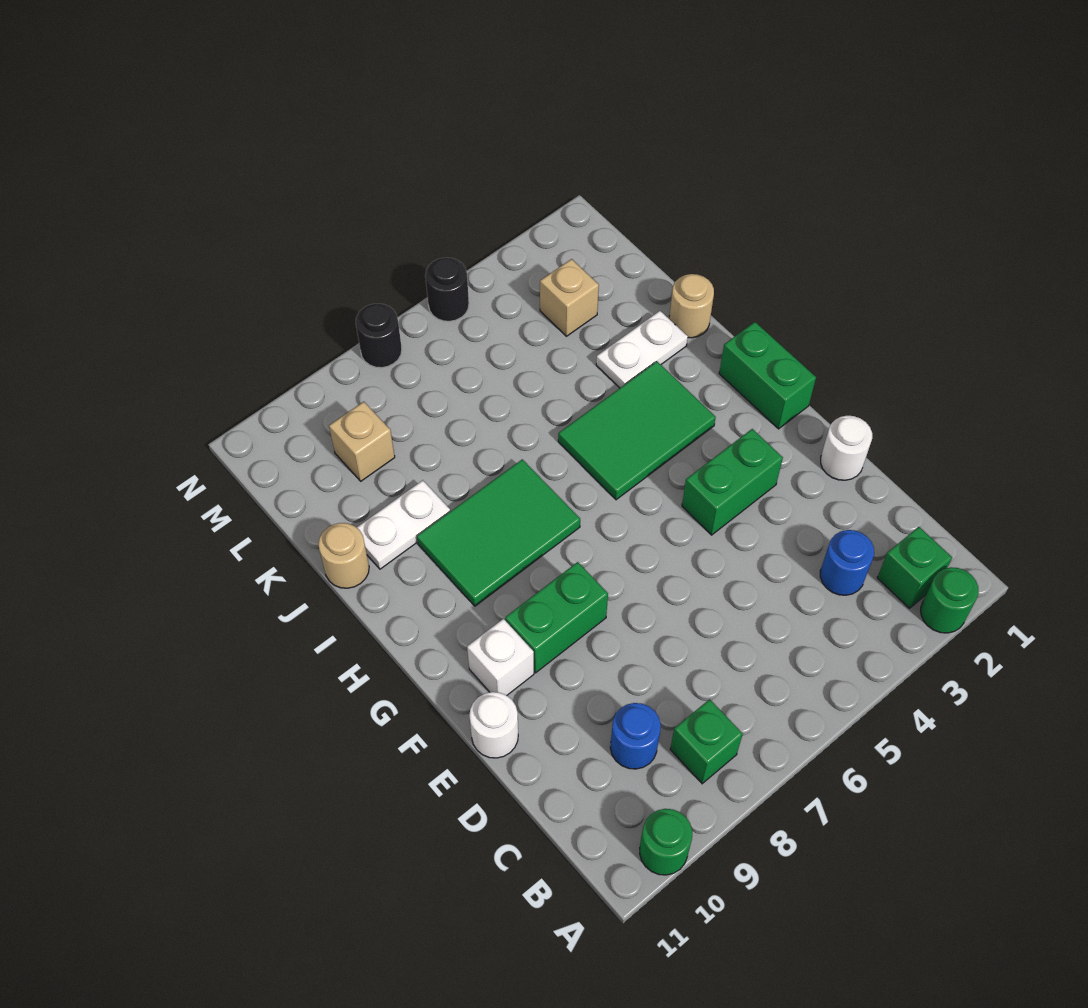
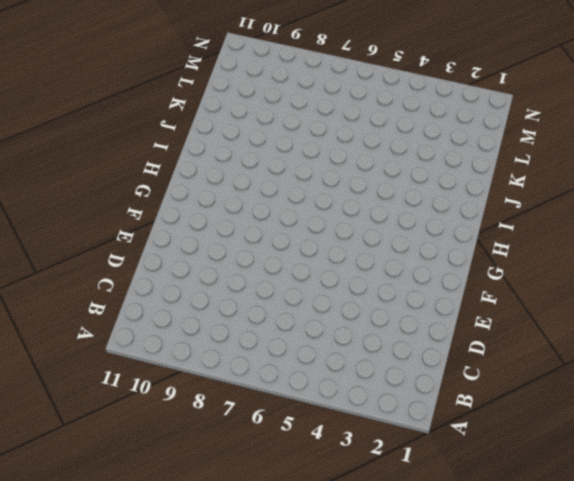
none -> green round brick A2 level 1
none -> green round brick A10 level 1
none -> green brick B2 level 1

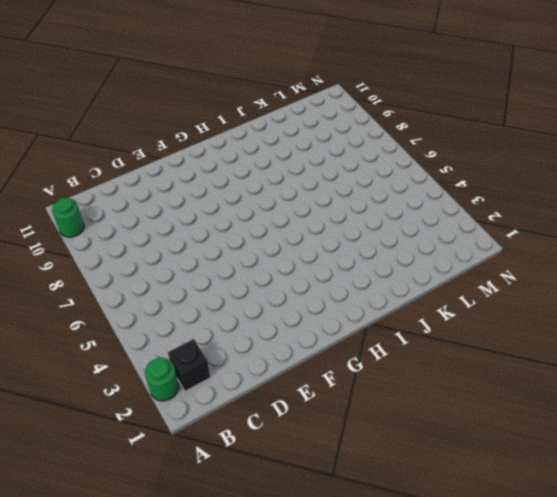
black brick B2 level 1 -> green brick B2 level 1
none -> green brick B8 level 1
none -> blue round brick C3 level 1
none -> blue round brick C9 level 1

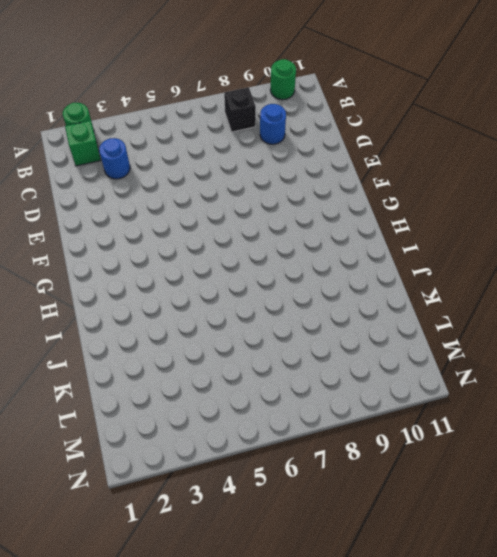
black brick B8 level 1 -> green brick B8 level 1
none -> white round brick E1 level 1
none -> white round brick E11 level 1
none -> green brick F3:F4 level 1

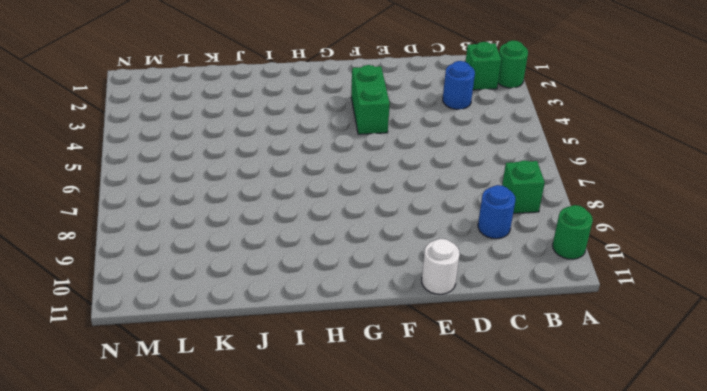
none -> white round brick E1 level 1
none -> green brick F8:F9 level 1
none -> white brick F10 level 1

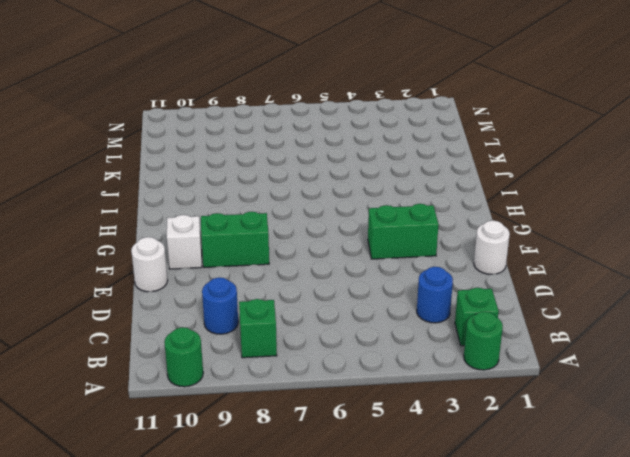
none -> green brick G1:H1 level 1
none -> green tile H3:I5 level 1
none -> green tile H7:I9 level 1

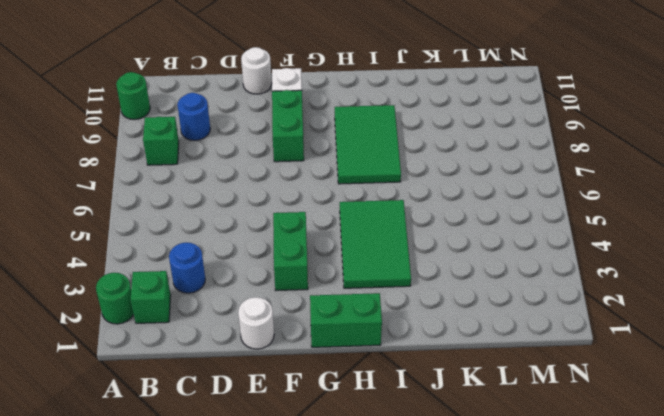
none -> tan round brick J1 level 1
none -> white plate J2:J3 level 1
none -> white plate J9:J10 level 1

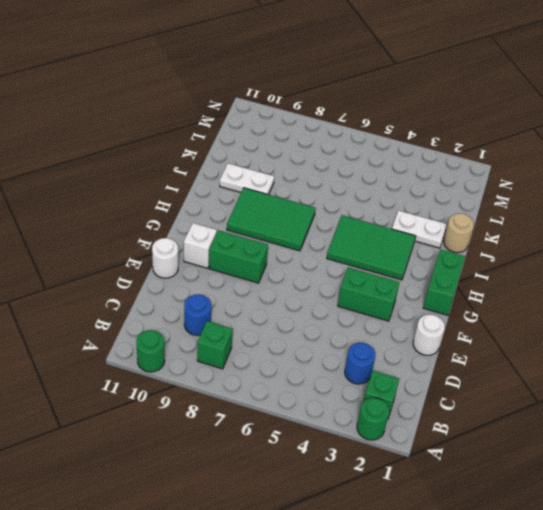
none -> tan round brick J11 level 1
none -> tan brick L3 level 1
none -> tan brick L9 level 1

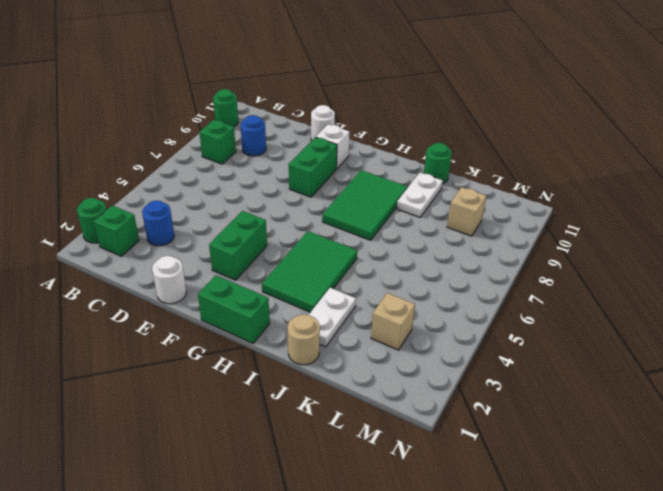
green round brick J11 level 1 -> tan round brick J11 level 1
none -> black round brick N5 level 1
none -> black round brick N7 level 1

